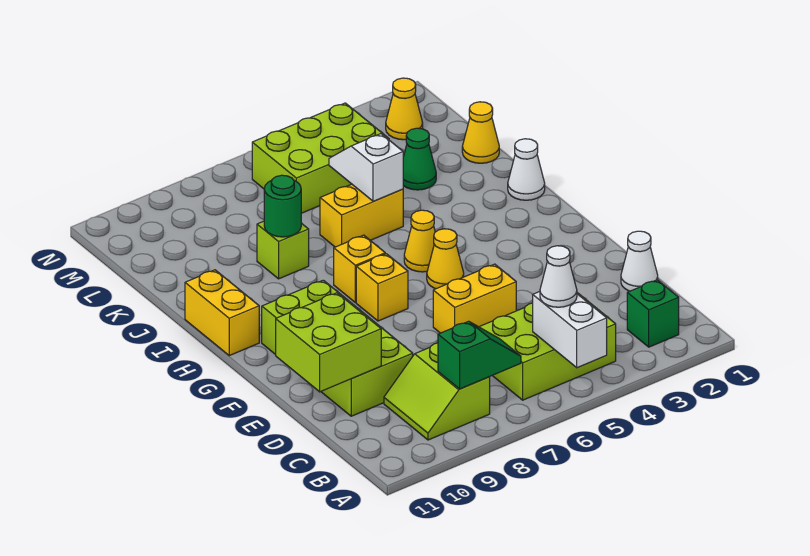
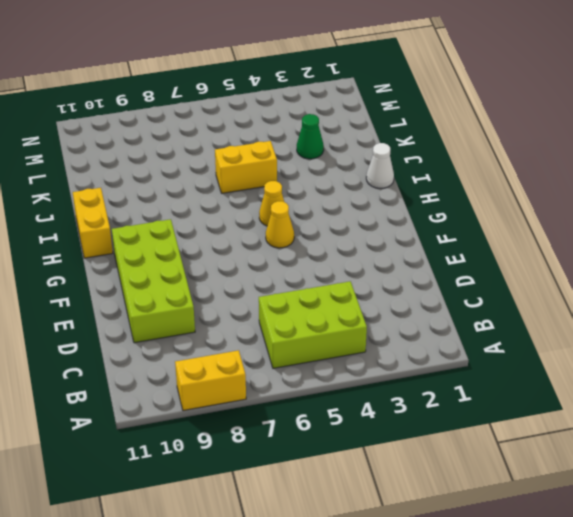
yellow brick A8:A9 level 1 -> yellow brick E5:E6 level 1
none -> green brick B2 level 1
none -> lime slope B8:C9 level 1 top 8
none -> white cone D1 level 1

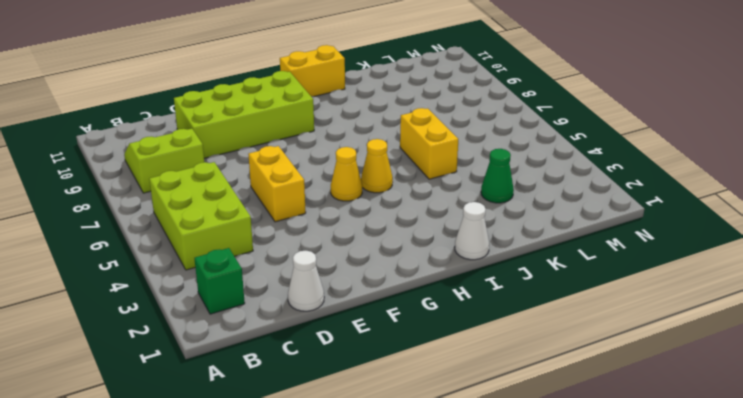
none -> yellow brick G7 level 1
none -> yellow brick H7 level 1
none -> lime brick J8 level 1

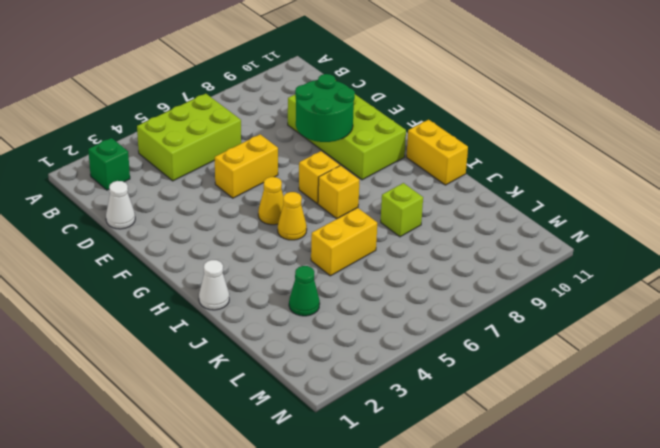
green round brick E8:F9 level 2 -> none
none -> lime slope B8:C9 level 1 top 8
none -> yellow cone K1 level 1
none -> lime brick L4:M6 level 1

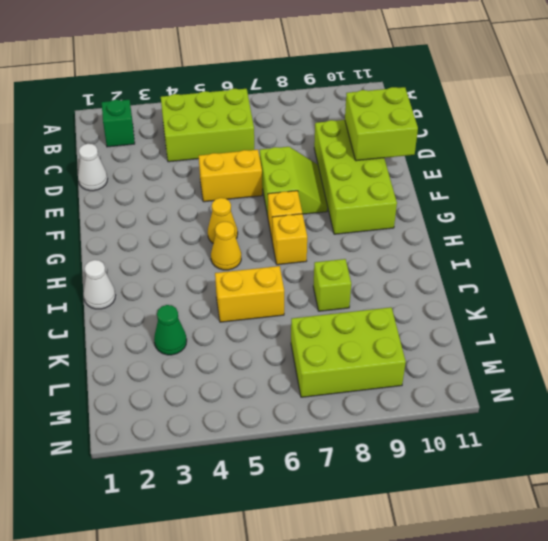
lime slope E7:F8 level 1 top 7 -> lime slope B8:C9 level 1 top 8
lime brick L7:M9 level 1 -> lime brick L4:M6 level 1
none -> yellow brick H11:I11 level 1
none -> yellow cone K1 level 1
none -> yellow cone M2 level 1

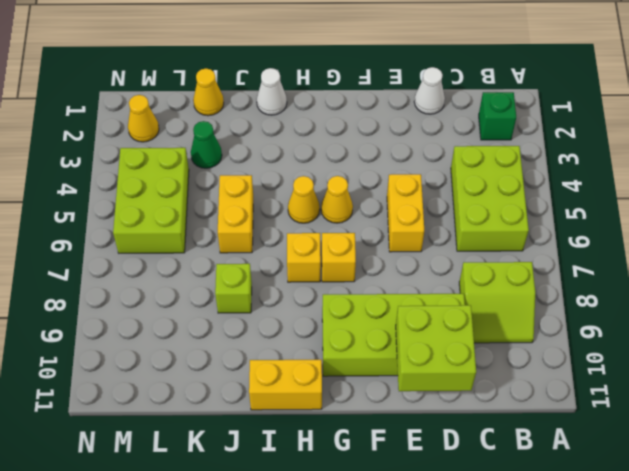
none -> white brick A5:B5 level 2
none -> green slope B7:B8 level 2 top 8
none -> white slope J5:K5 level 2 top J

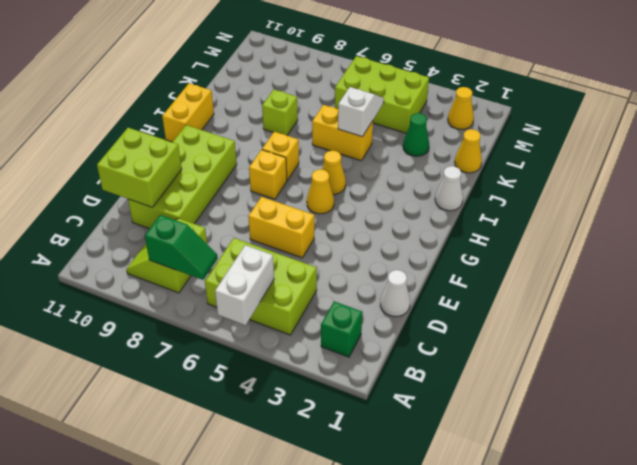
none -> green round brick J8 level 2
none -> white cone B5 level 3

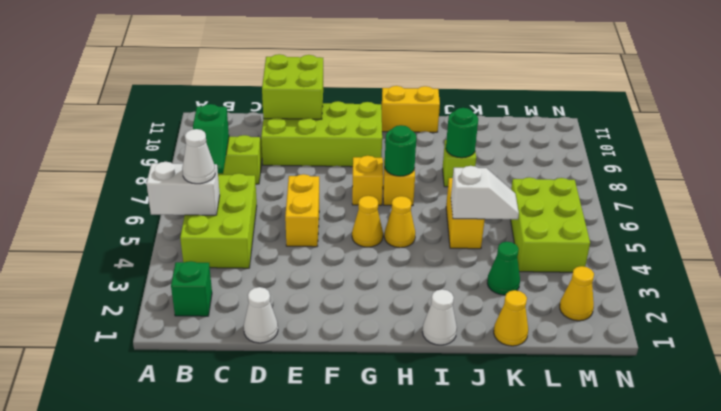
green round brick H7 level 2 -> none

